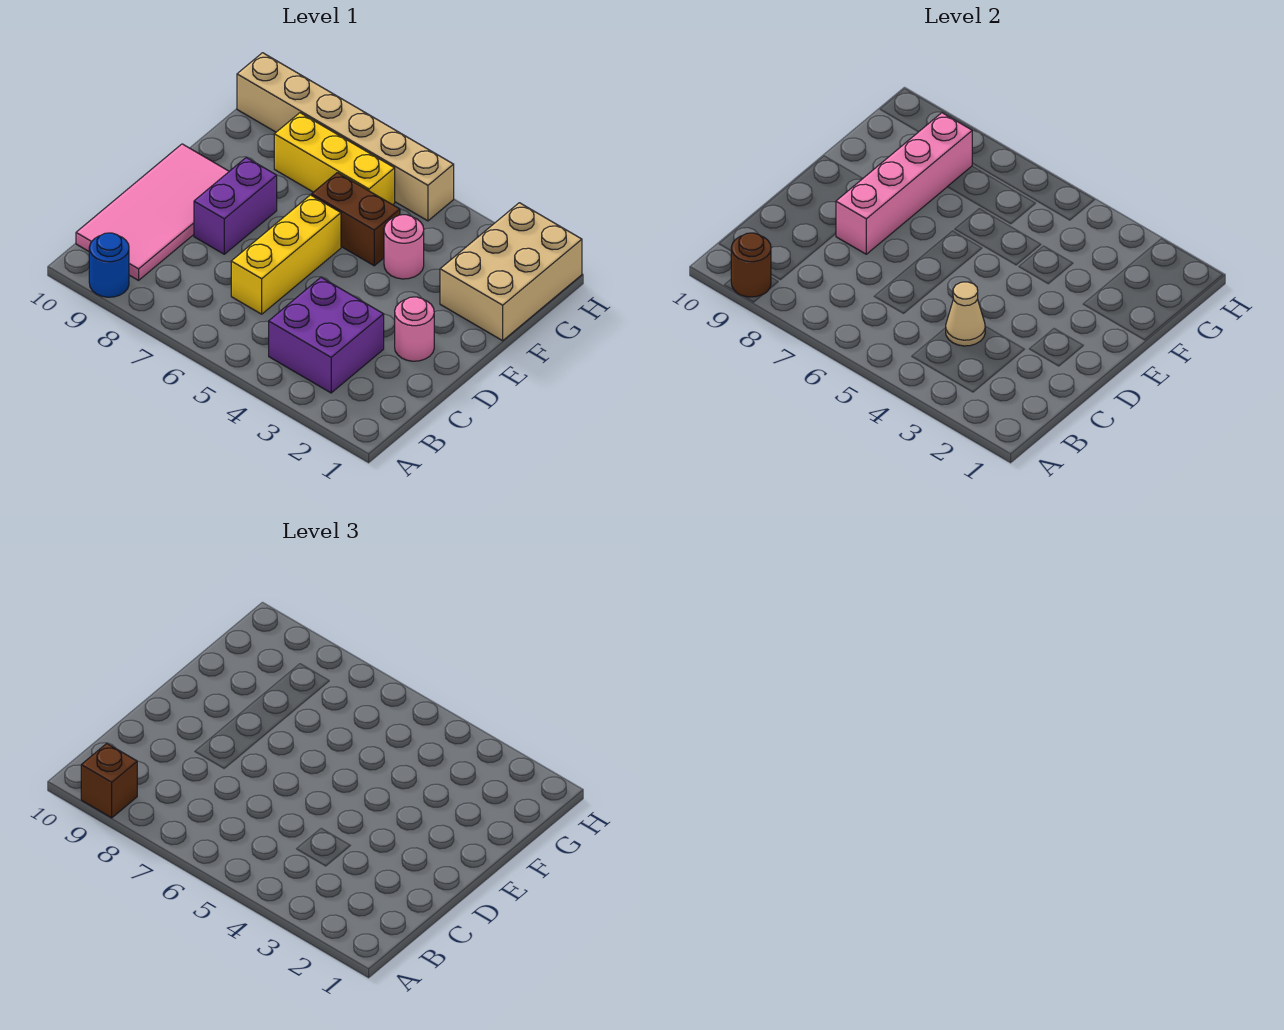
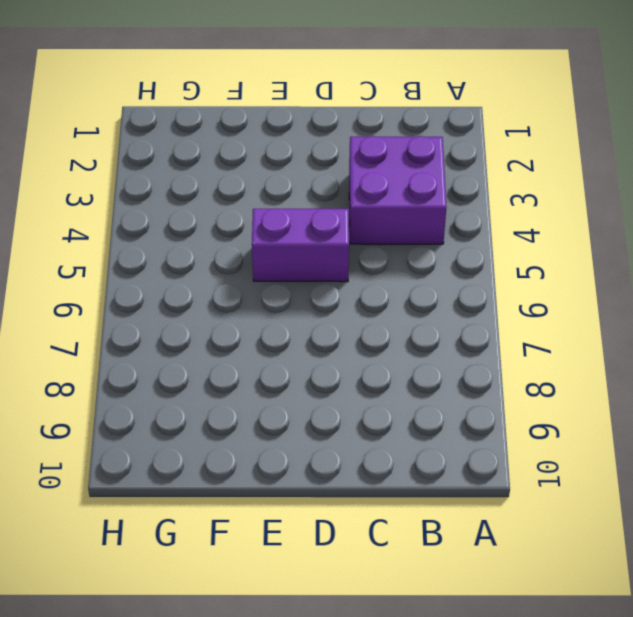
purple brick D5:E5 level 1 -> purple brick D8:E8 level 1
none -> blue round brick A9 level 1
none -> pink tile B9:E10 level 1
none -> yellow brick C6:E6 level 1

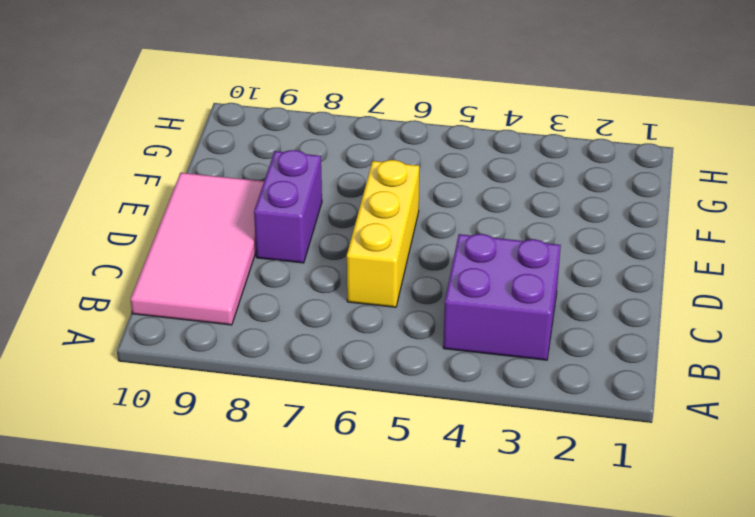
none -> blue round brick A9 level 1
none -> pink round brick D2 level 1
none -> tan brick F1:H2 level 1

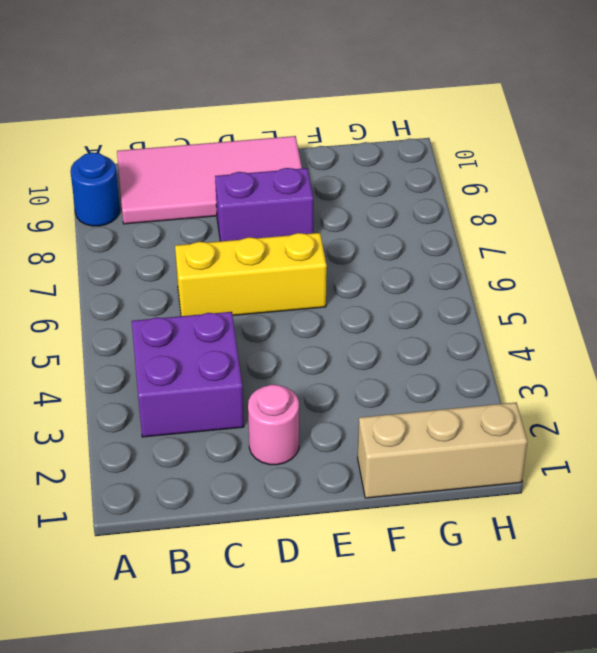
tan brick F1:H1 level 1 -> tan brick F1:H2 level 1
none -> pink round brick F4 level 1
none -> brown brick F5:F6 level 1
none -> yellow brick G6:G8 level 1

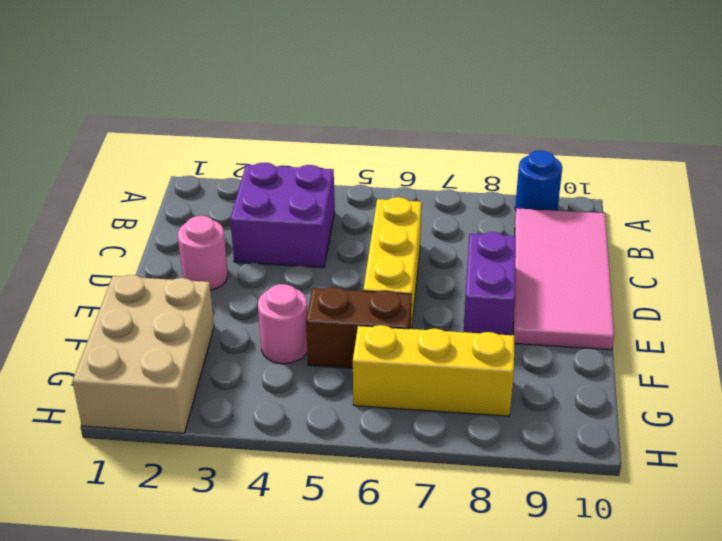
none -> tan brick H5:H10 level 1
none -> brown round brick A9 level 2
none -> tan cone C4 level 2

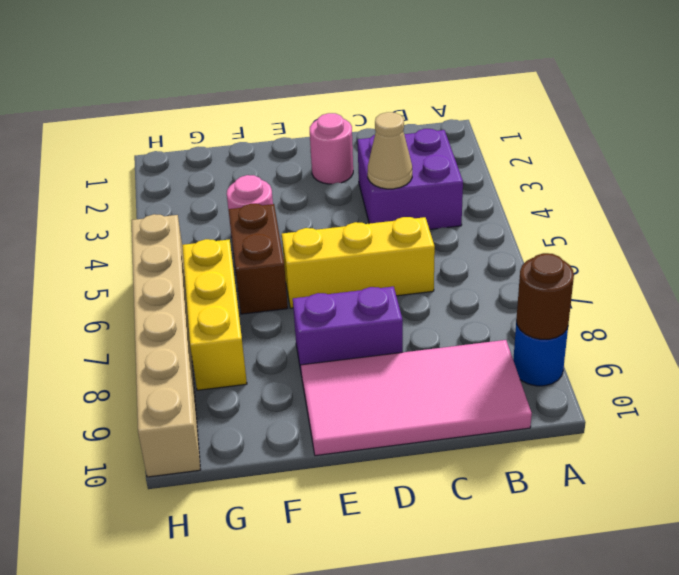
none -> tan brick F1:H2 level 1
none -> pink brick D8:G8 level 2
none -> brown brick A9 level 3

